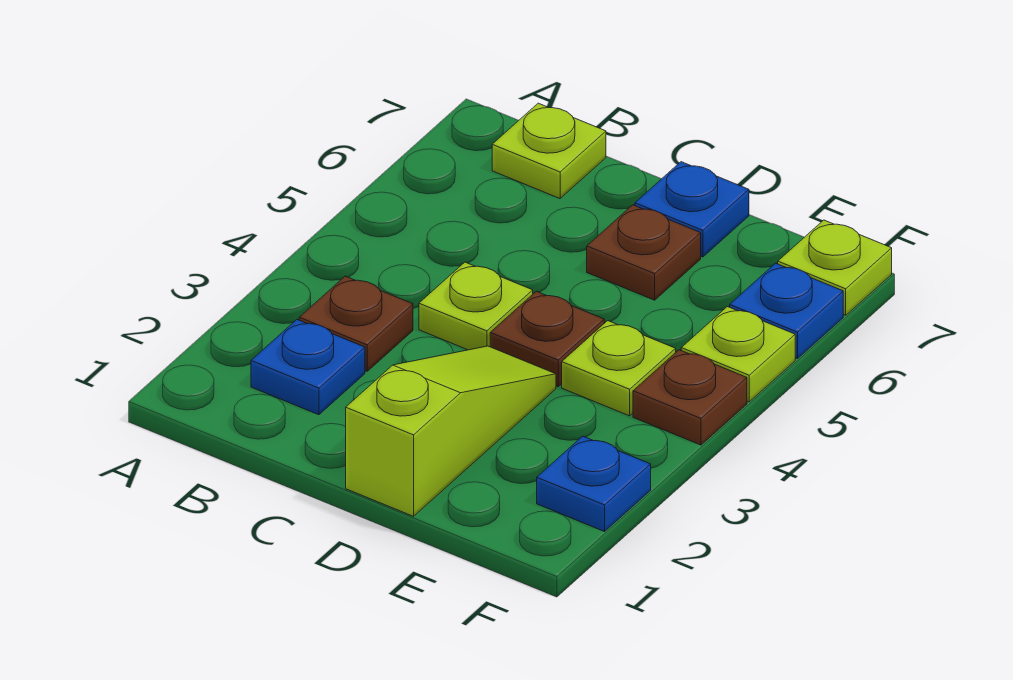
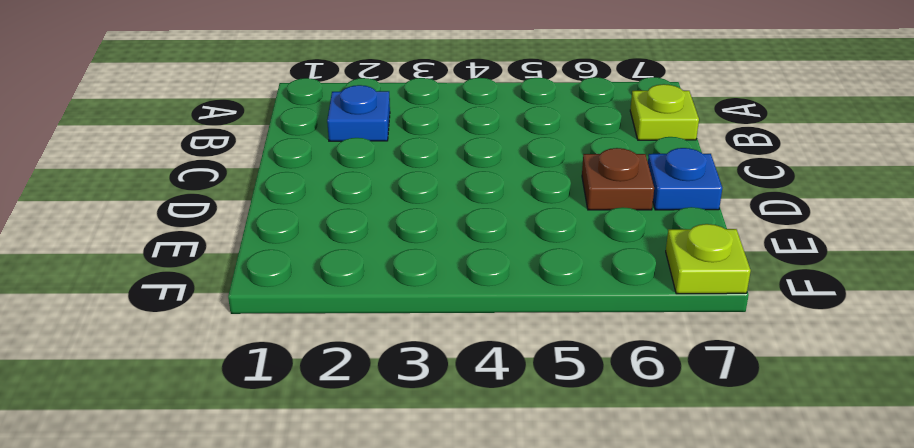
none -> brown plate B3 level 1
none -> lime plate C4 level 1
none -> lime slope D1:D3 level 1 top 1

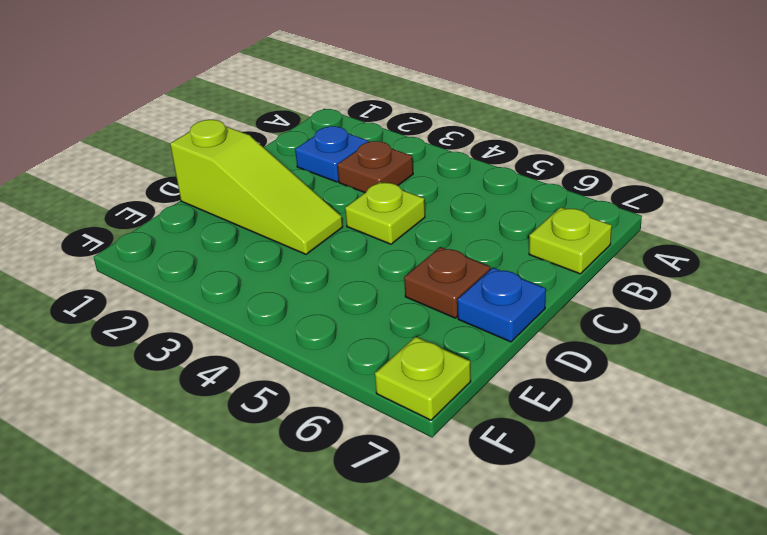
none -> brown plate D4 level 1
none -> lime plate E4 level 1
none -> blue plate F2 level 1

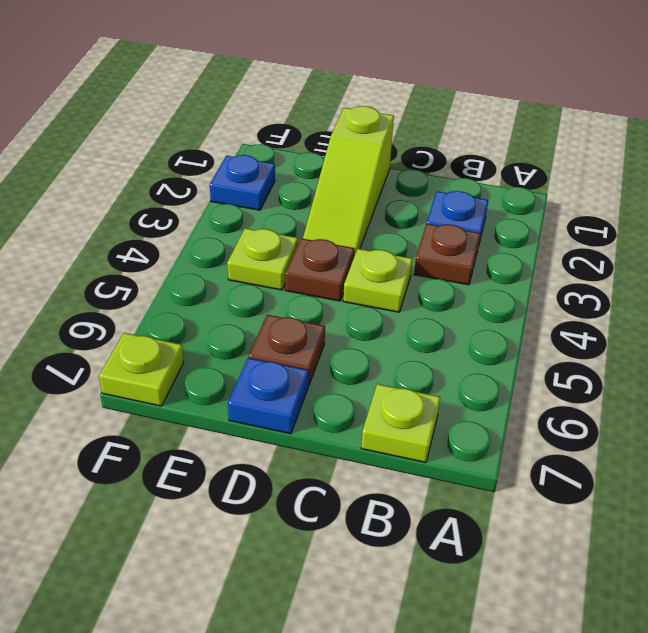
none -> brown plate F4 level 1
none -> lime plate F5 level 1
none -> blue plate F6 level 1

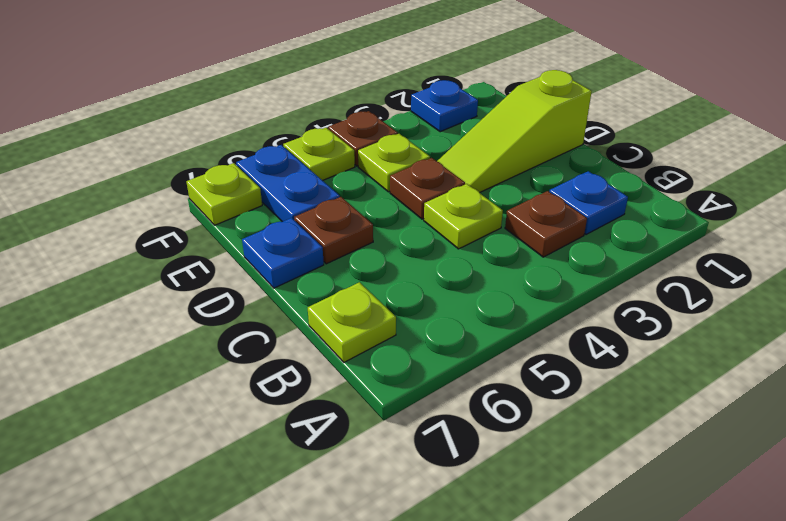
blue plate E6:F6 level 1 -> blue plate F6 level 1

